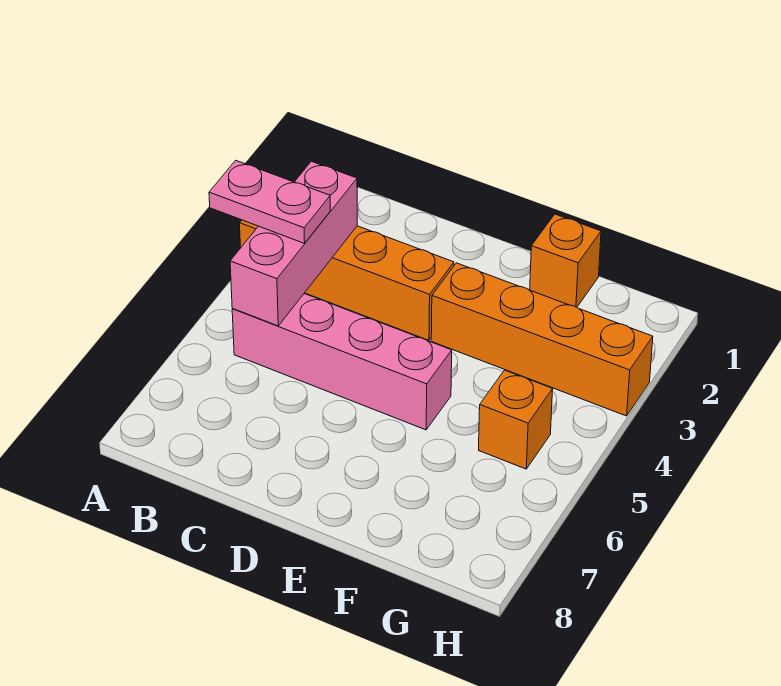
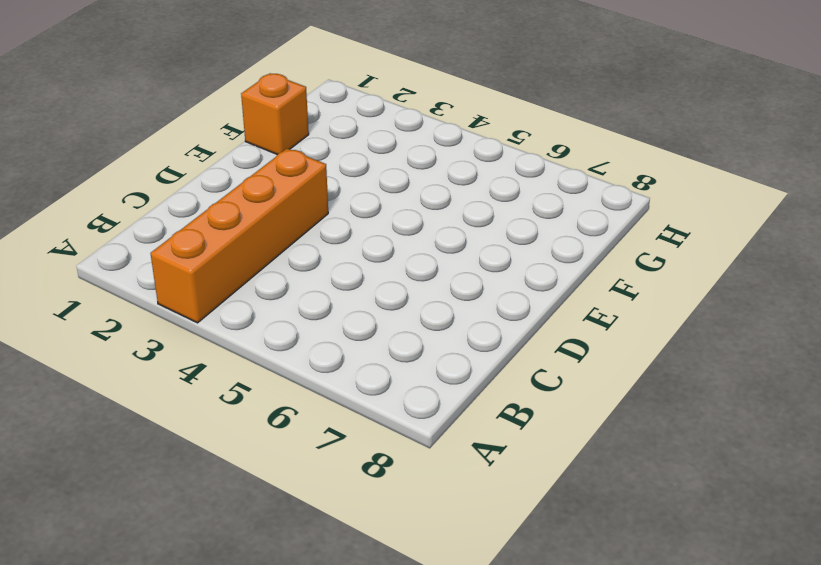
none -> pink brick B5:E5 level 1
none -> orange brick E3:H3 level 1

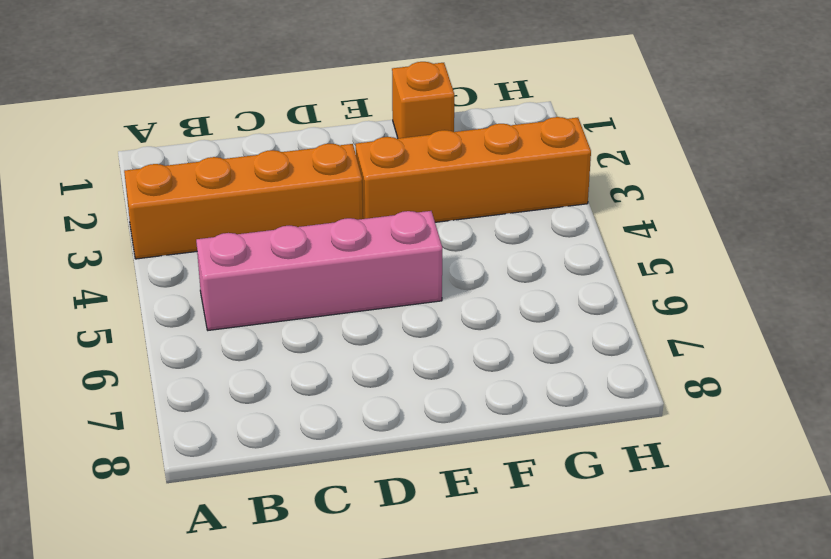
none -> orange brick G5 level 1
none -> pink brick B3:B5 level 2

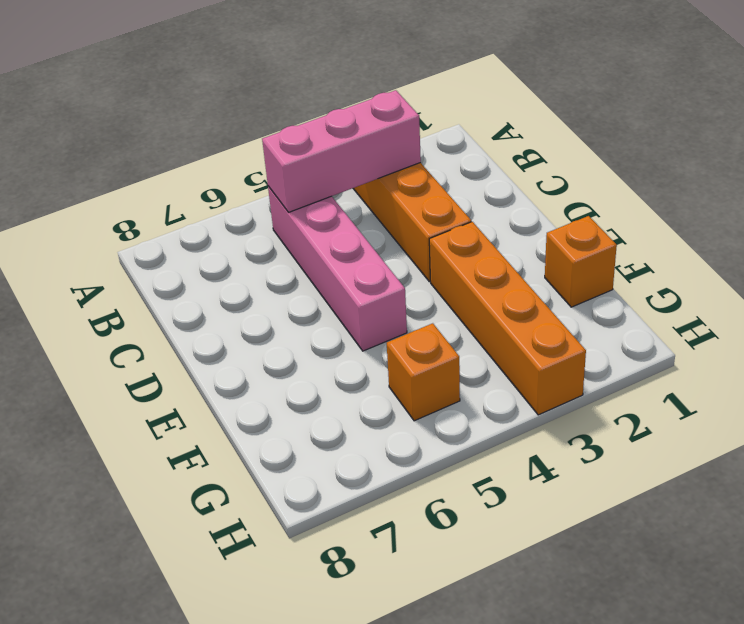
none -> pink plate A4:B4 level 3

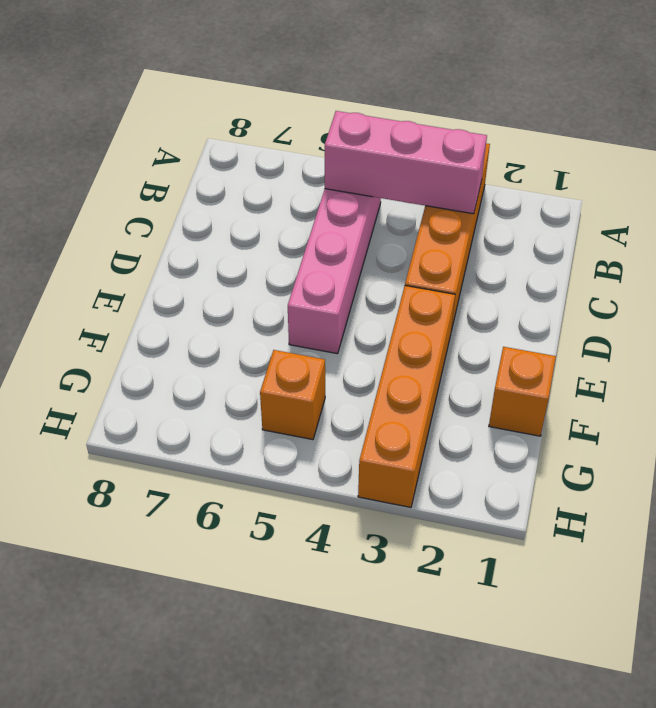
none -> pink plate A4:B4 level 3

